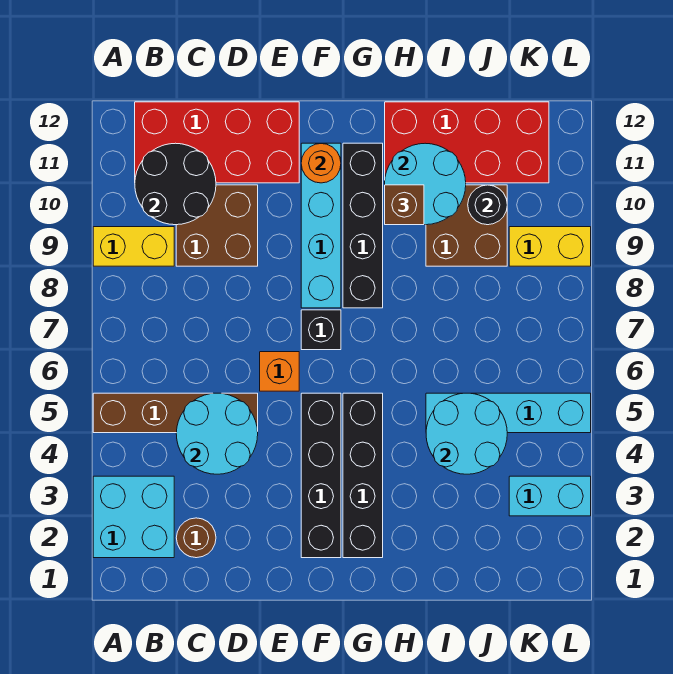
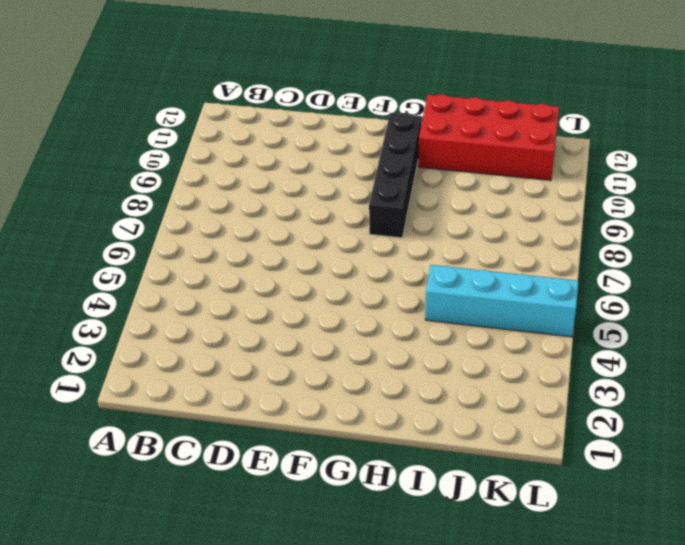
none -> cyan brick A2:B3 level 1
none -> brown brick A5:D5 level 1
none -> yellow brick A9:B9 level 1

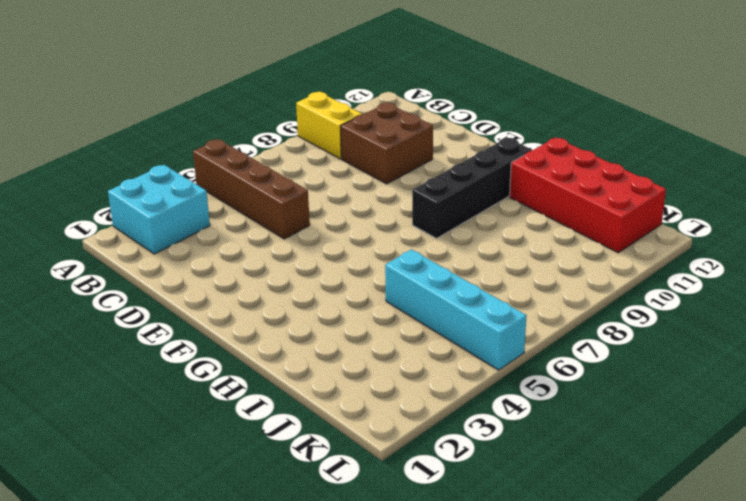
none -> red brick B11:E12 level 1
none -> brown round brick C2 level 1
none -> orange brick E6 level 1

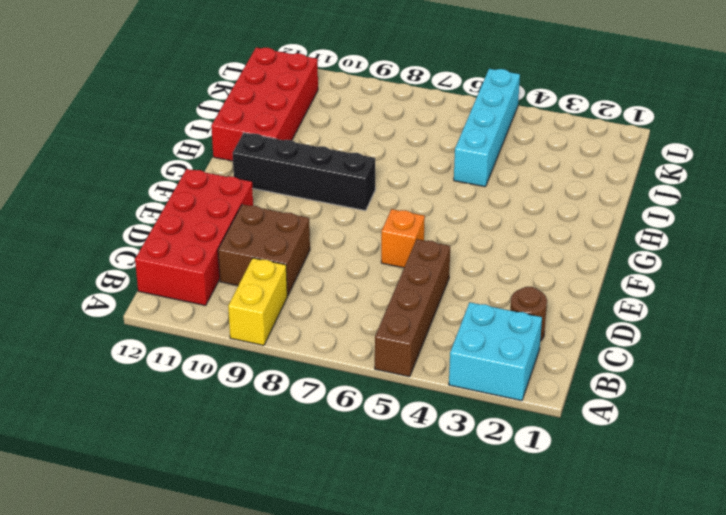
none -> black brick F2:F5 level 1
none -> black brick F7 level 1
none -> cyan brick F8:F11 level 1

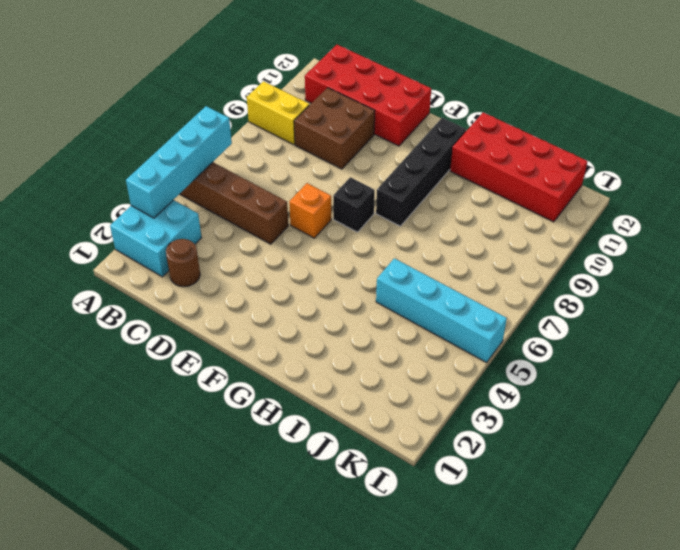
cyan brick A3:A6 level 2 -> cyan brick F8:F11 level 1
none -> black brick F2:F5 level 1
none -> black brick G2:G5 level 1
none -> brown brick I9:J10 level 1

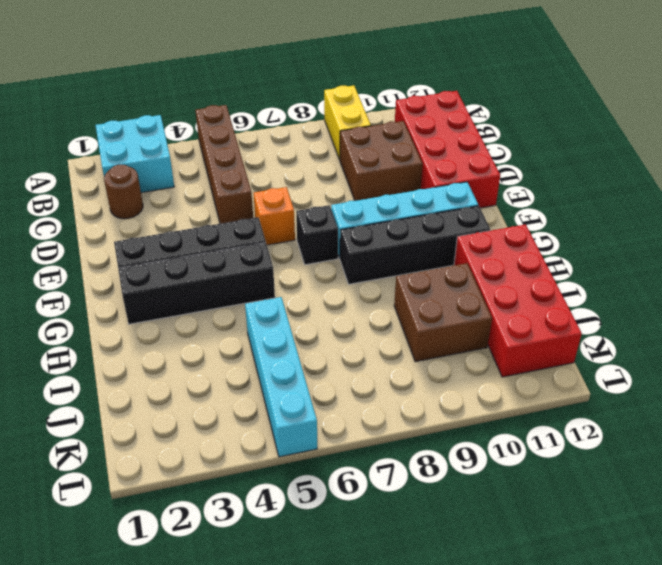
none -> cyan brick K3:L3 level 1
none -> yellow brick K9:L9 level 1
none -> black round brick B10:C11 level 2

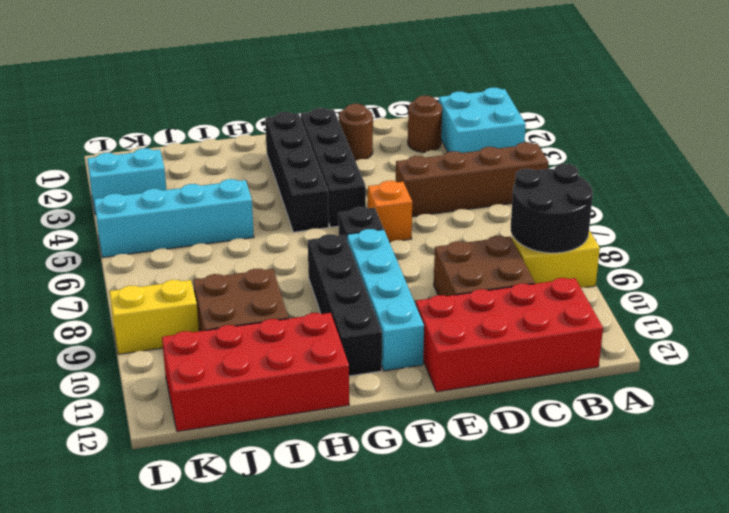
black round brick A8:B9 level 2 -> black round brick B10:C11 level 2
brown round brick E2 level 1 -> none
none -> cyan round brick C4:D5 level 2
none -> orange round brick F11 level 2
none -> cyan round brick H10:I11 level 2

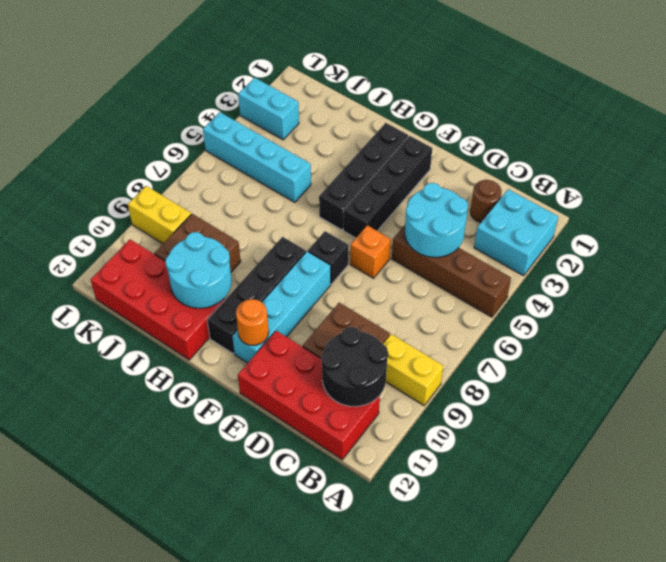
none -> cyan round brick I4:J5 level 2
none -> black round brick J10 level 2
none -> brown brick H10 level 3

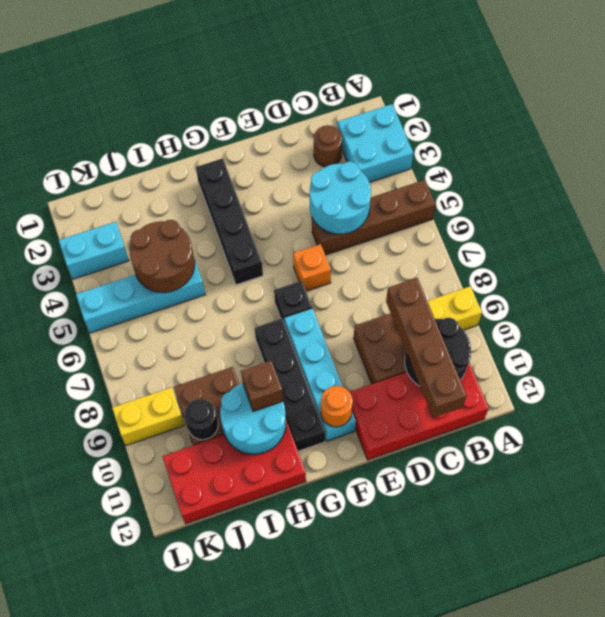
brown brick C9:C12 level 3 -> none
brown round brick I4:J5 level 2 -> cyan round brick I4:J5 level 2
none -> black brick F2:F5 level 1

